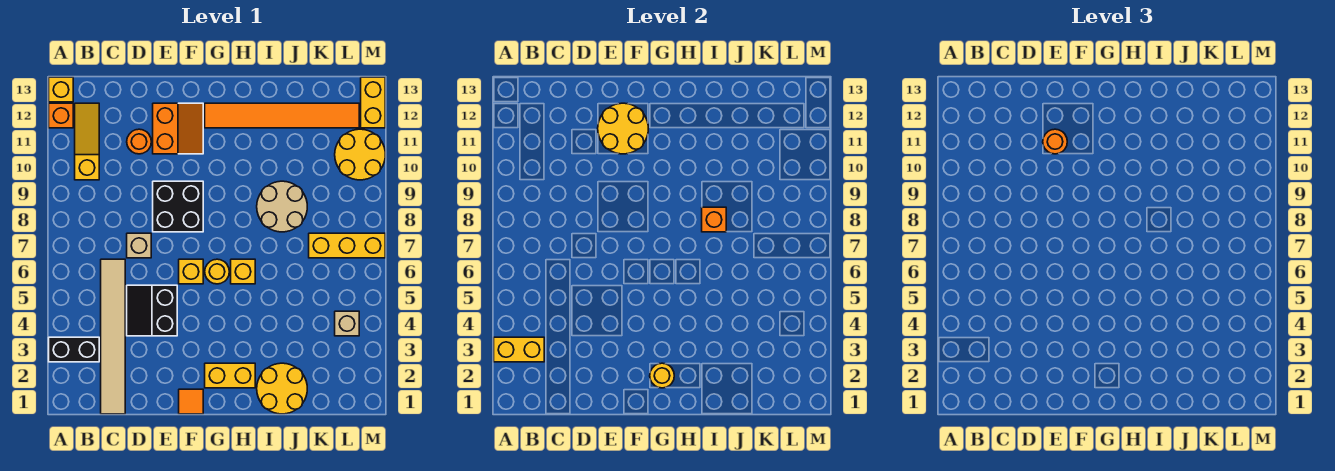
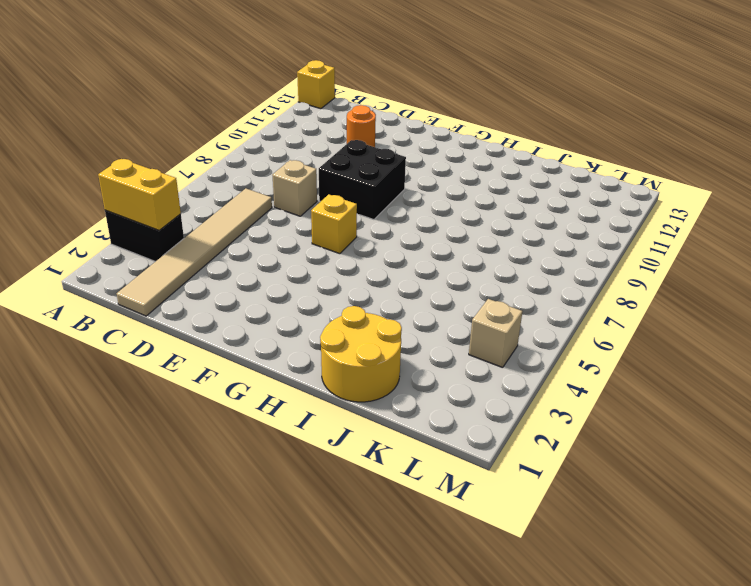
none -> orange brick A12 level 1
none -> yellow slope B10:B12 level 1 top 10
none -> black slope D4:E5 level 1 top E

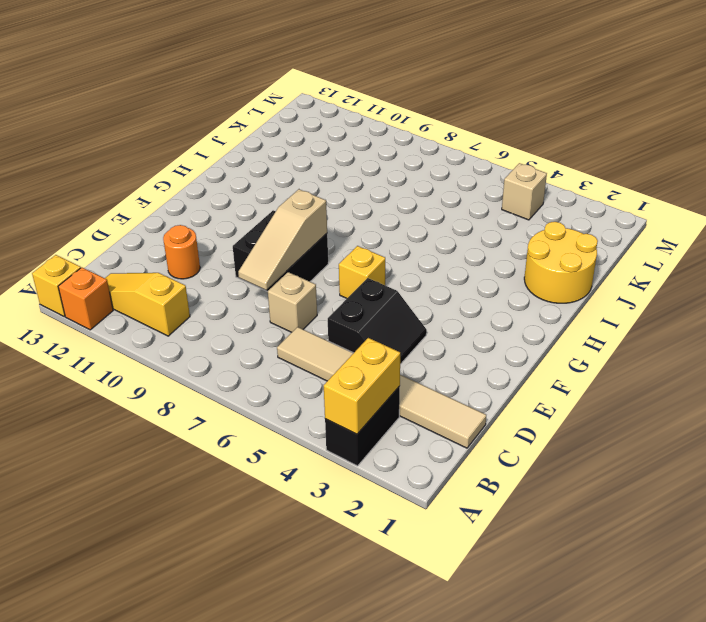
black slope D4:E5 level 1 top 5 -> black slope D4:E5 level 1 top E
tan slope D8:F8 level 2 top F -> none
none -> orange slope E11:F12 level 1 top E
none -> orange tile F1 level 1
none -> yellow brick G2:H2 level 1

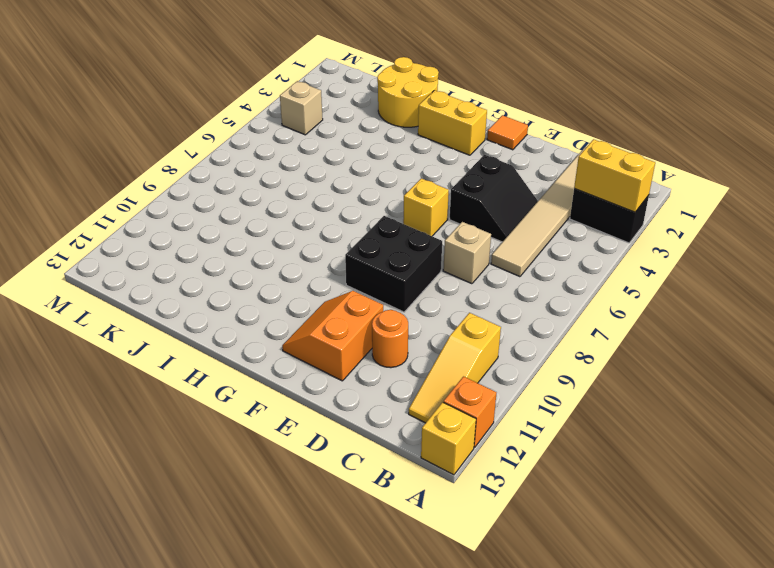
none -> yellow round brick G6 level 1
none -> orange tile G12:L12 level 1
none -> yellow brick H6 level 1

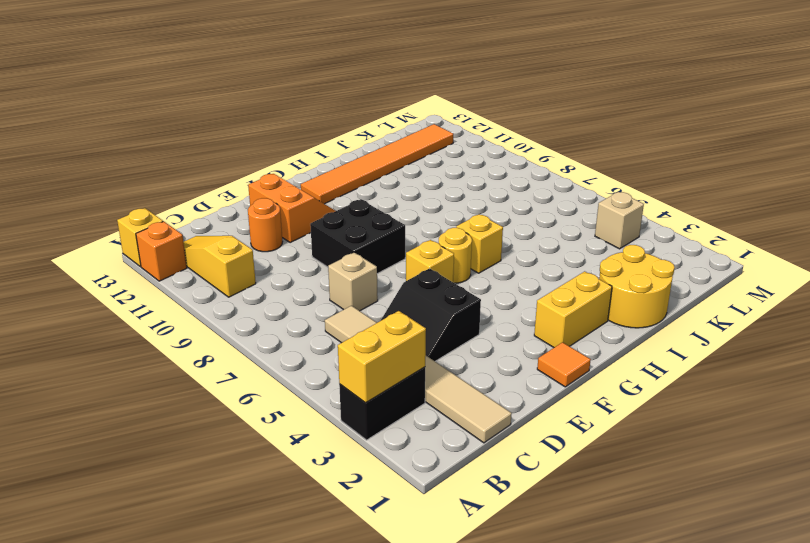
none -> tan round brick I8:J9 level 1
none -> yellow brick K7:M7 level 1
none -> yellow round brick L10:M11 level 1

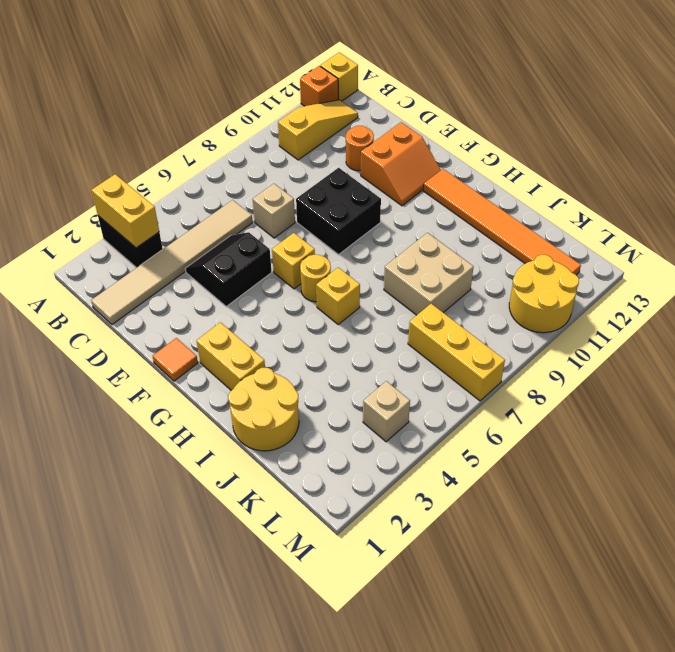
tan brick I8:J9 level 1 -> tan round brick I8:J9 level 1
none -> yellow brick M12:M13 level 1
none -> yellow round brick E11:F12 level 2
none -> yellow round brick G2 level 2

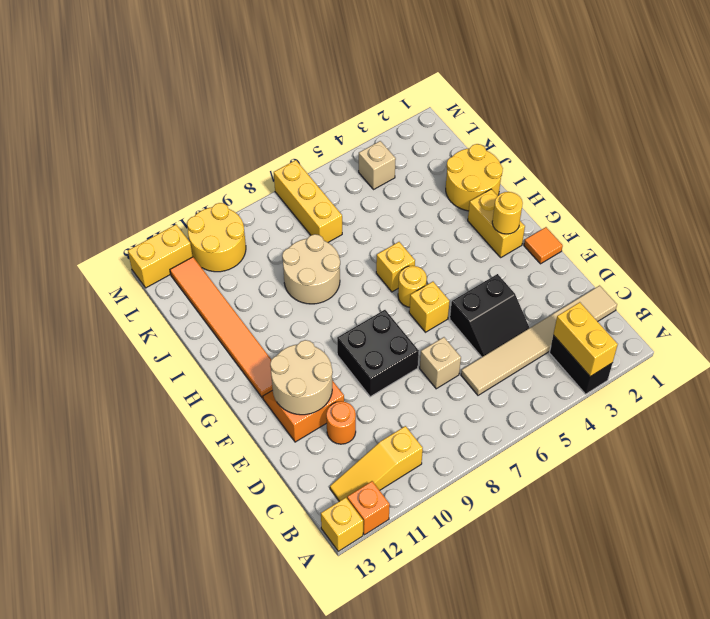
tan round brick E11:F12 level 2 -> yellow round brick E11:F12 level 2
none -> orange brick I8 level 2
none -> orange round brick E11 level 3

